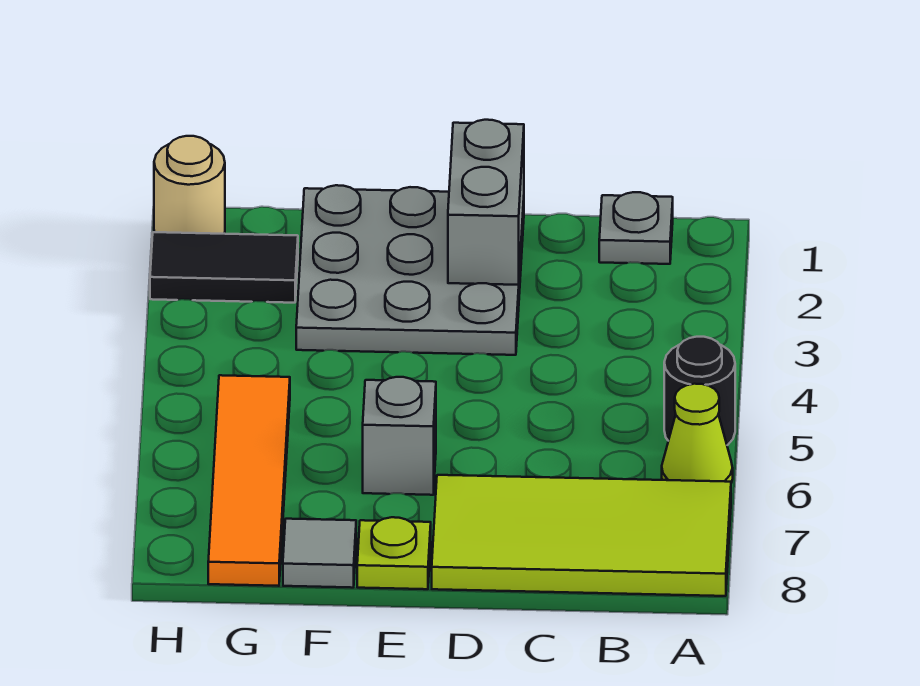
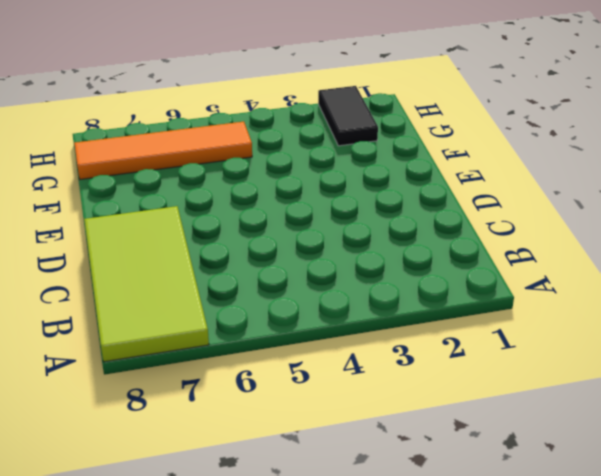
none -> black round brick A5 level 1
none -> lime cone A6 level 1
none -> grey plate B1 level 1

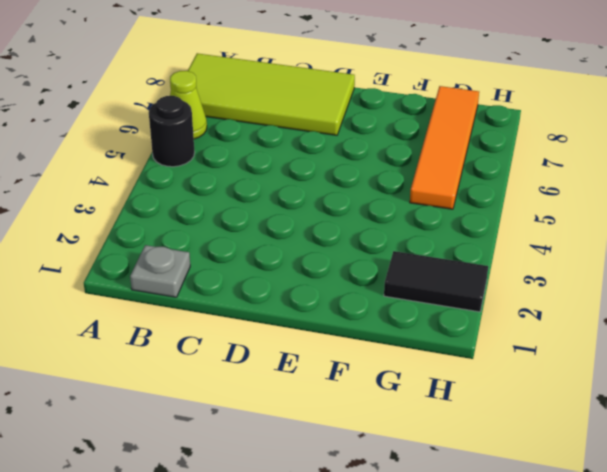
none -> grey plate D1:F3 level 1
none -> grey brick E6 level 1
none -> lime plate E8 level 1

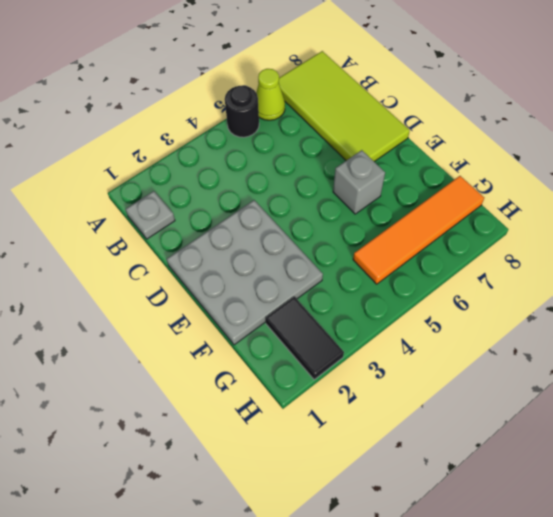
none -> lime plate E8 level 1
none -> grey tile F8 level 1
none -> tan round brick H1 level 1

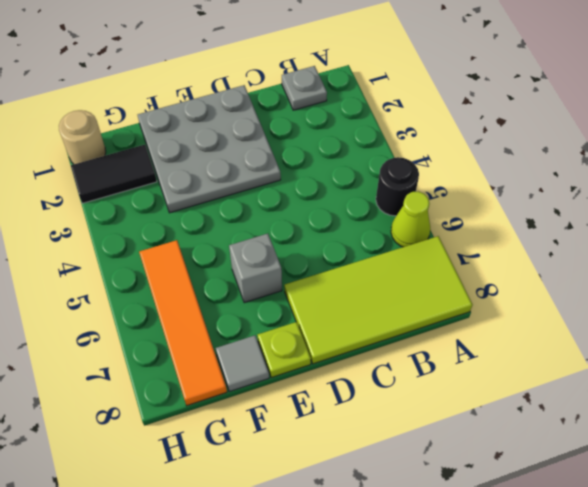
none -> grey brick D1:D2 level 2

